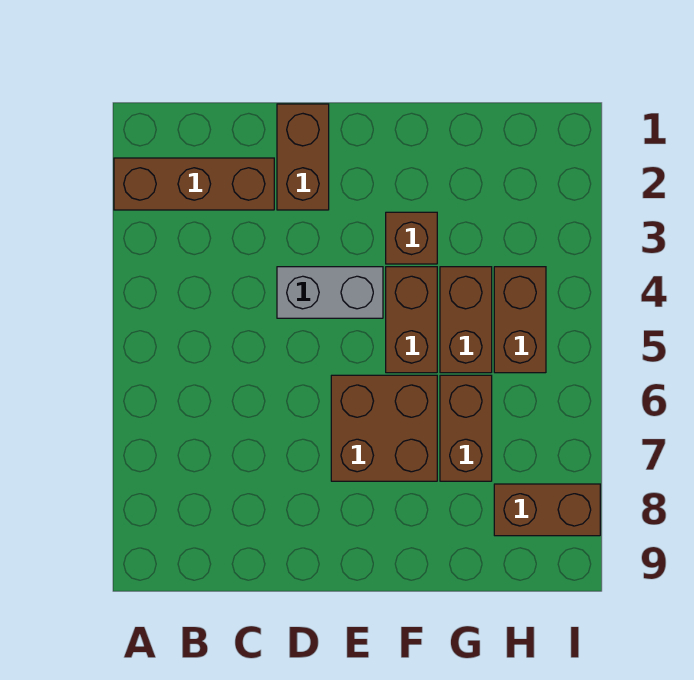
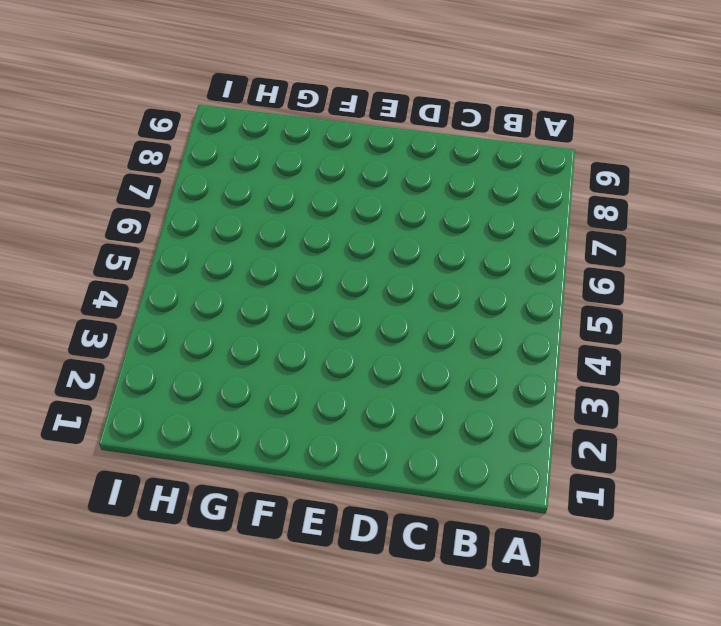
none -> brown brick A2:C2 level 1
none -> brown brick D1:D2 level 1

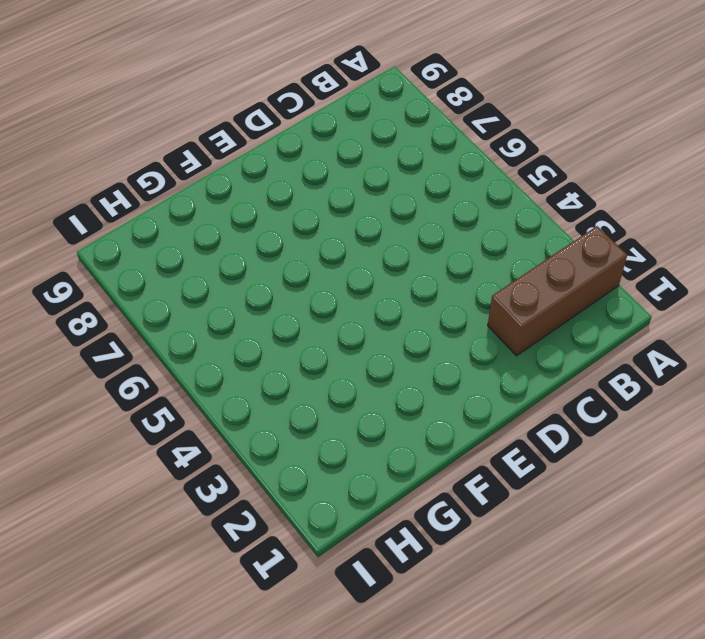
none -> brown brick D1:D2 level 1
none -> grey brick D4:E4 level 1

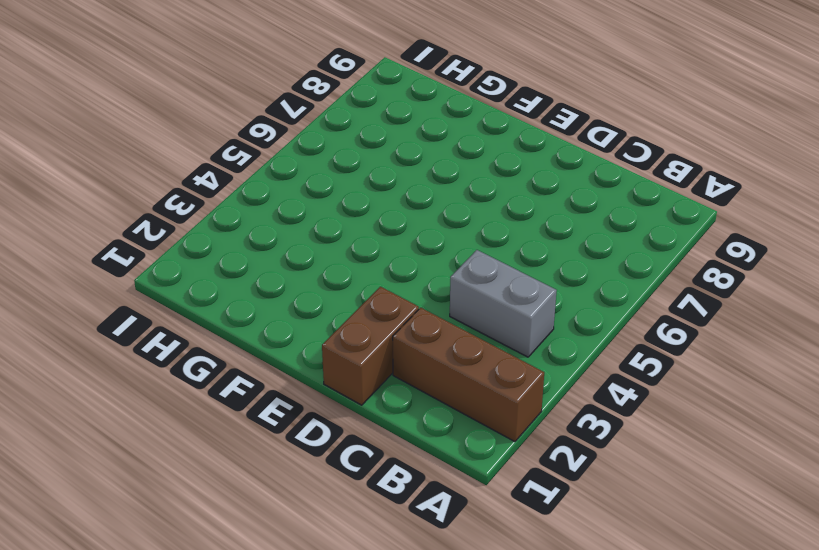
grey brick B4:C4 level 1 -> grey brick D4:E4 level 1
none -> brown brick E6:F7 level 1
none -> brown brick F3 level 1

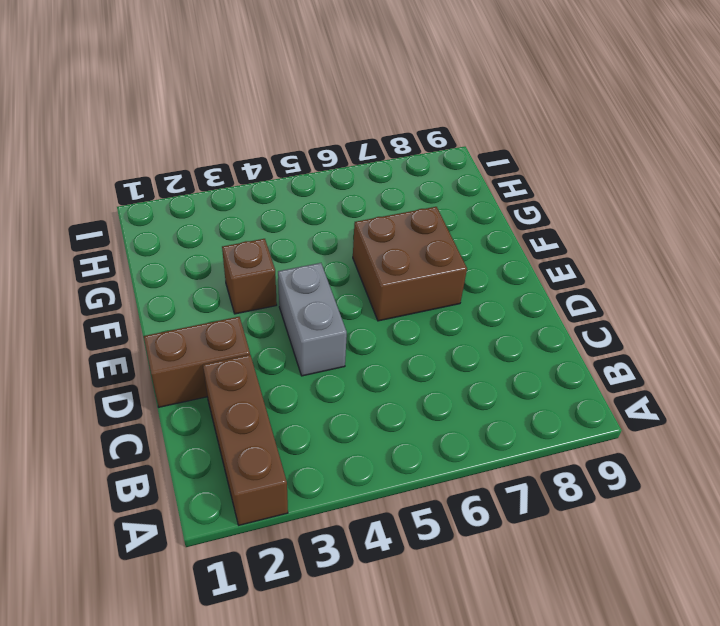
none -> brown brick F4:F5 level 1
none -> brown brick G4:G5 level 1

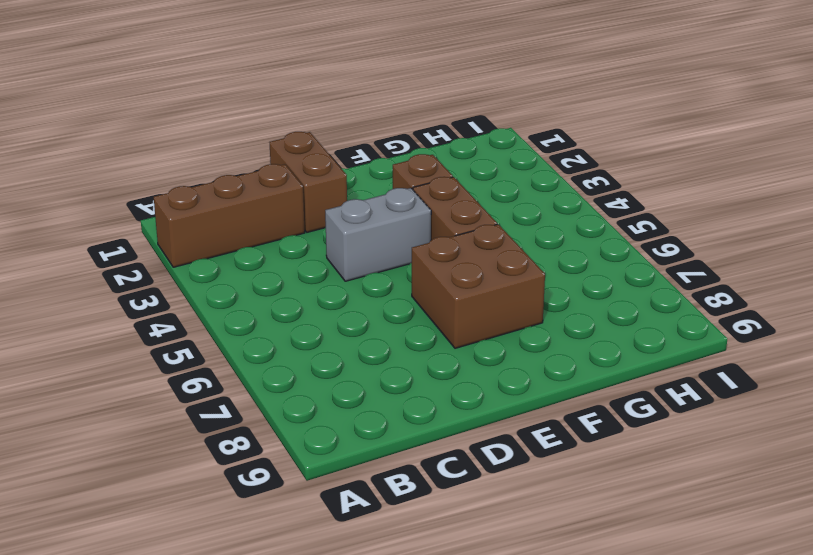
none -> brown brick G4:G5 level 1
none -> brown brick G6:G7 level 1

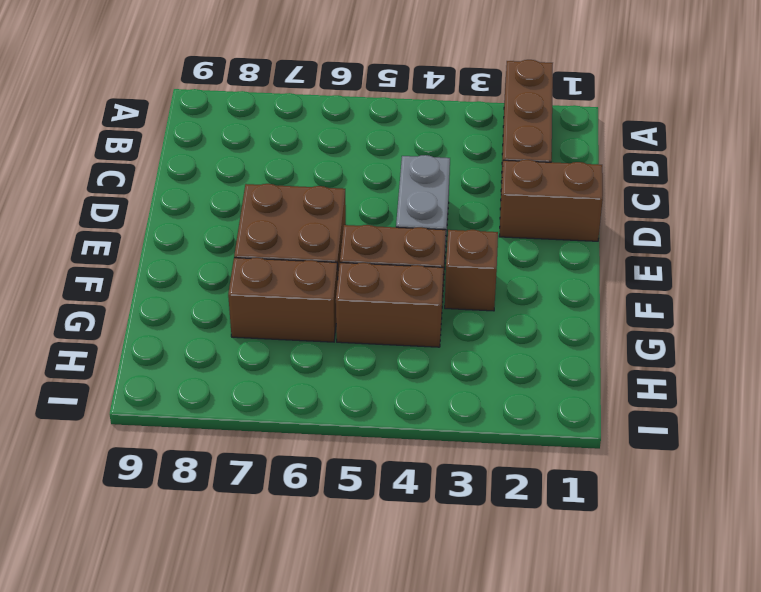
none -> brown brick H4:H5 level 1
none -> brown brick H8:I8 level 1

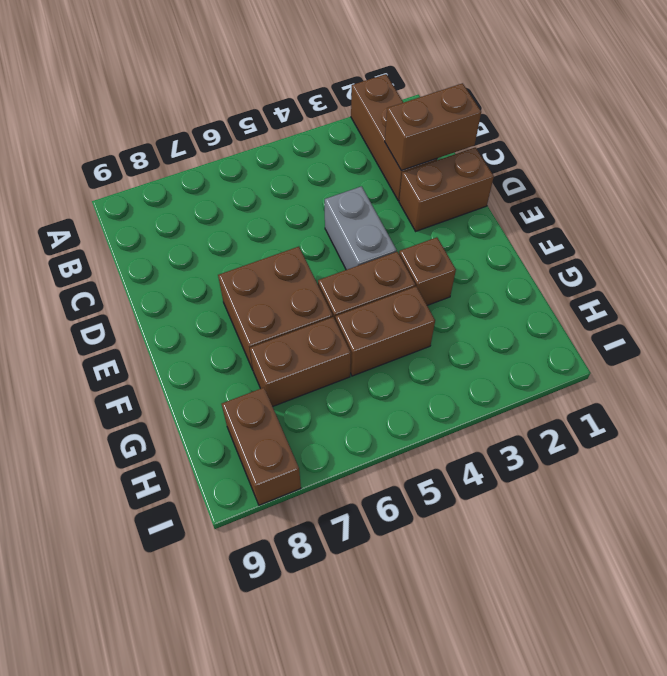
brown brick C1:C2 level 2 -> brown brick H4:H5 level 1

